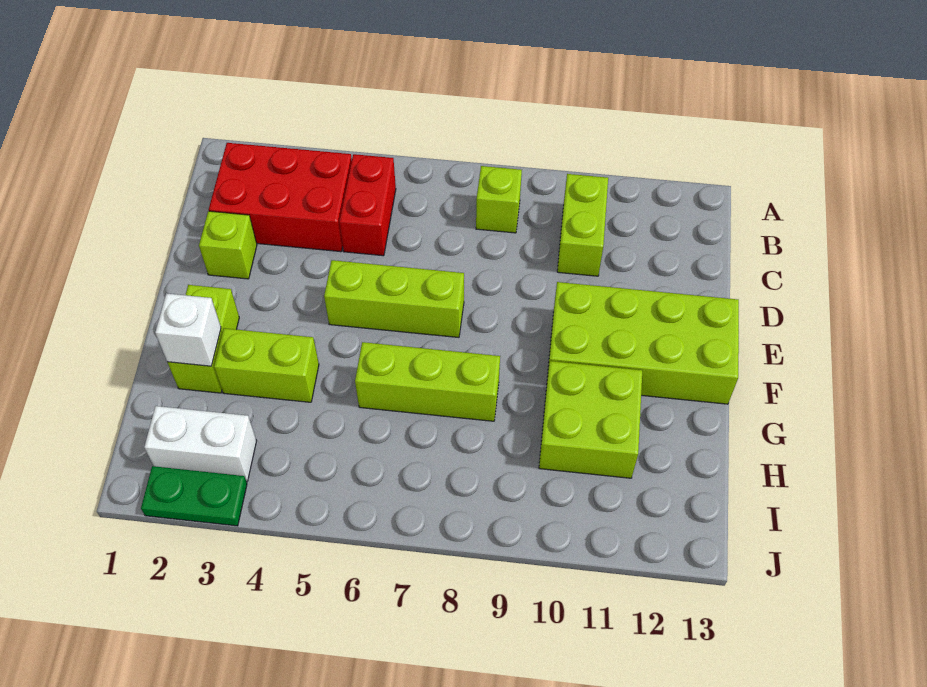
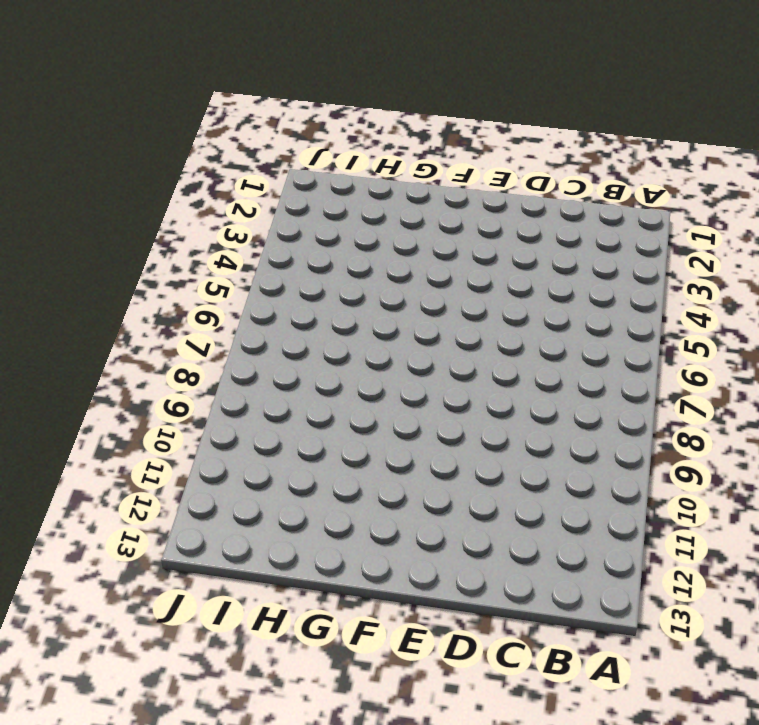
none -> red brick B2:C4 level 1
none -> red brick B5:C5 level 1
none -> lime brick B8 level 1

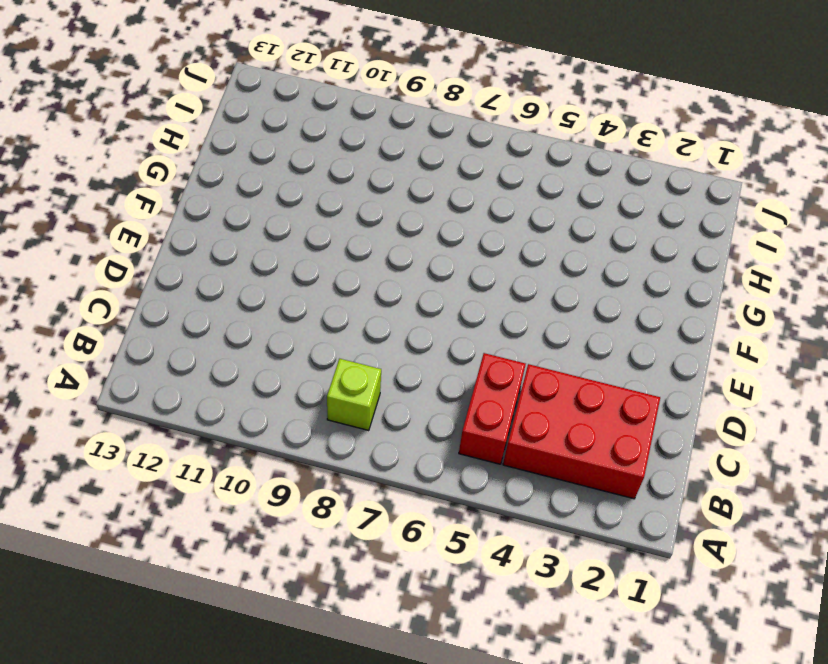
none -> lime brick B10:C10 level 1
none -> lime brick D2 level 1
none -> lime brick E5:E7 level 1

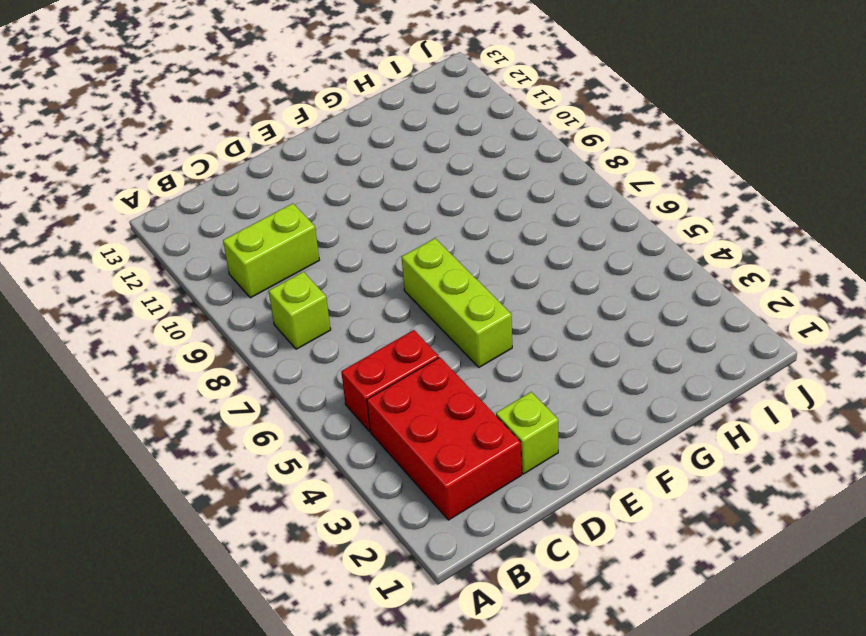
none -> lime brick E10:F13 level 1
none -> lime brick F2:G2 level 1
none -> lime brick G3:G4 level 1

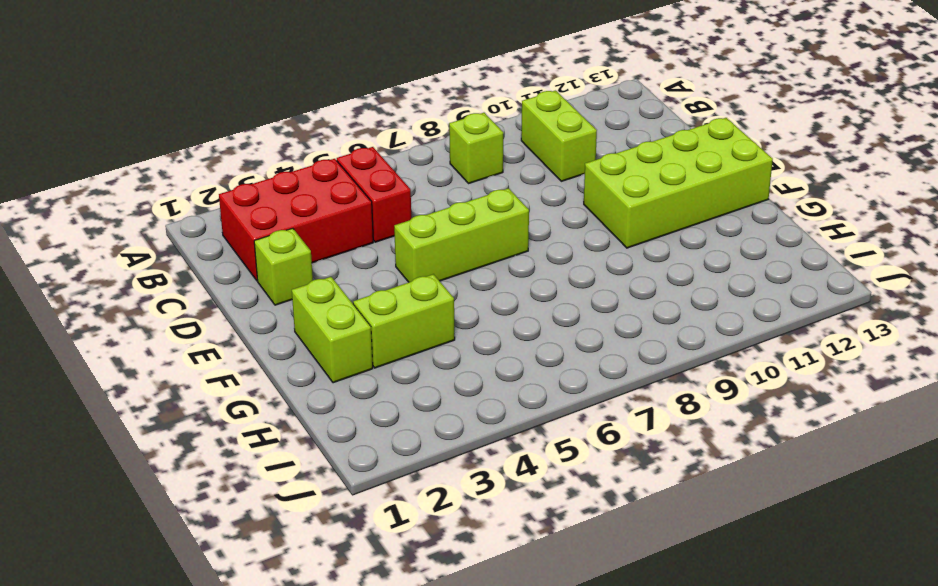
none -> lime brick G6:G8 level 1
none -> lime brick G10:H11 level 1
none -> white brick I2:I3 level 1

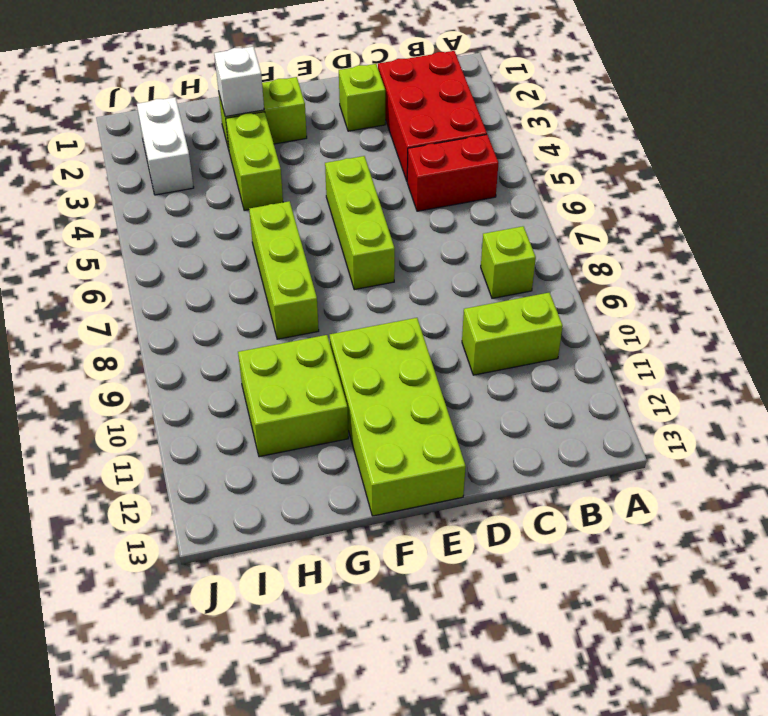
none -> green plate J2:J3 level 1

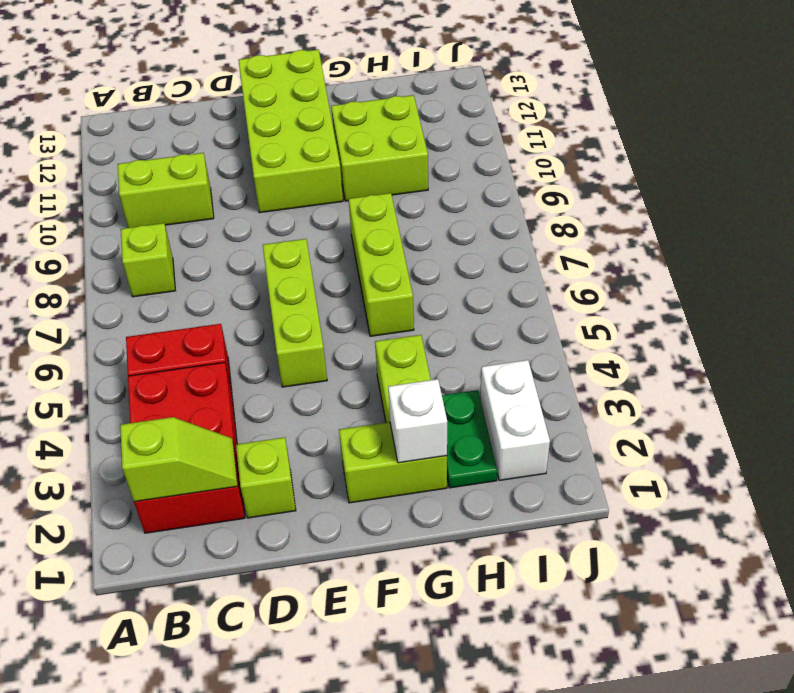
lime slope B2:C2 level 2 top B -> none
green plate H2:H3 level 1 -> green plate J2:J3 level 1

